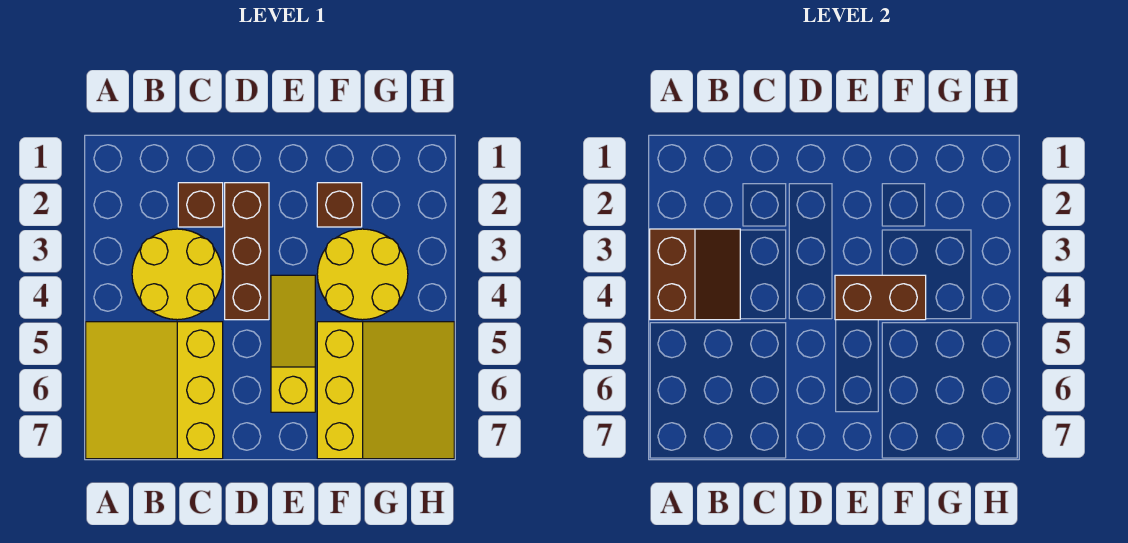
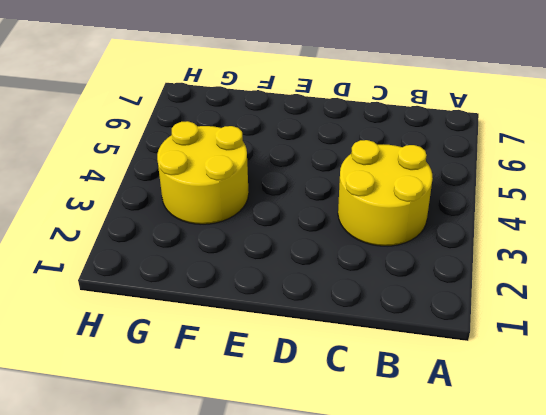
none -> yellow slope A5:C7 level 1 top C
none -> brown brick C2 level 1

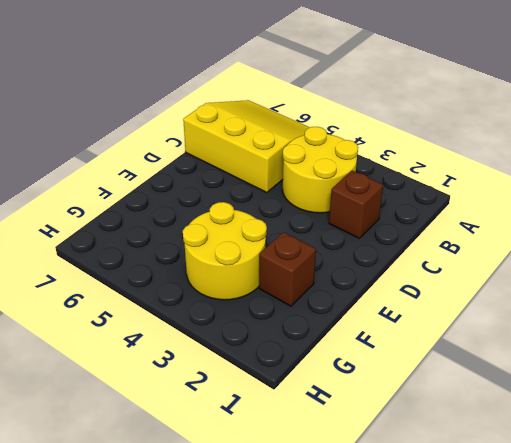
none -> brown brick D2:D4 level 1
none -> yellow slope E4:E6 level 1 top 6

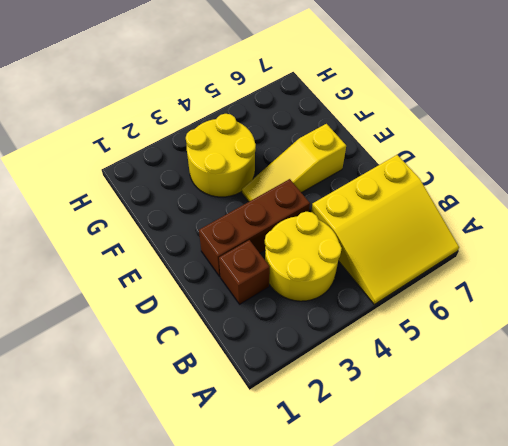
none -> brown brick F2 level 1
none -> yellow slope F5:H7 level 1 top F

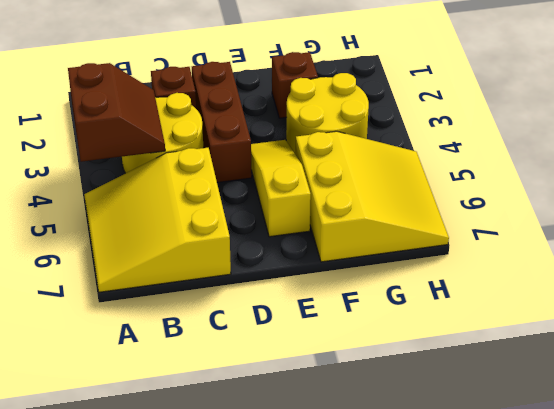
none -> brown brick E4:F4 level 2

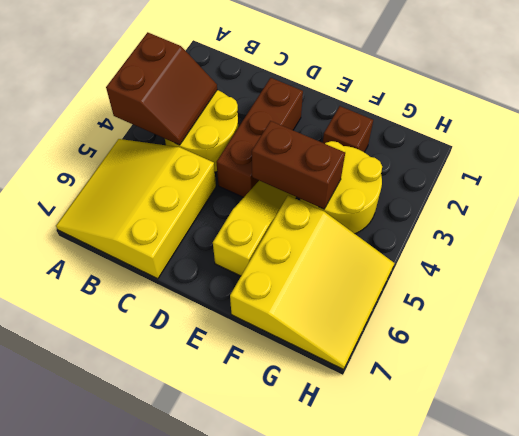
none -> brown brick C2 level 1

